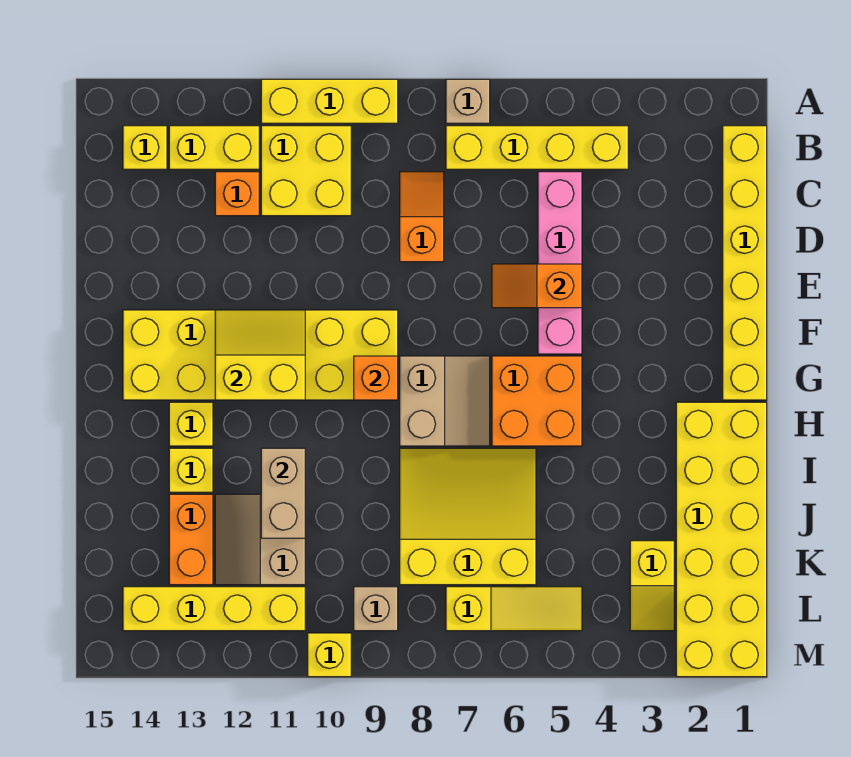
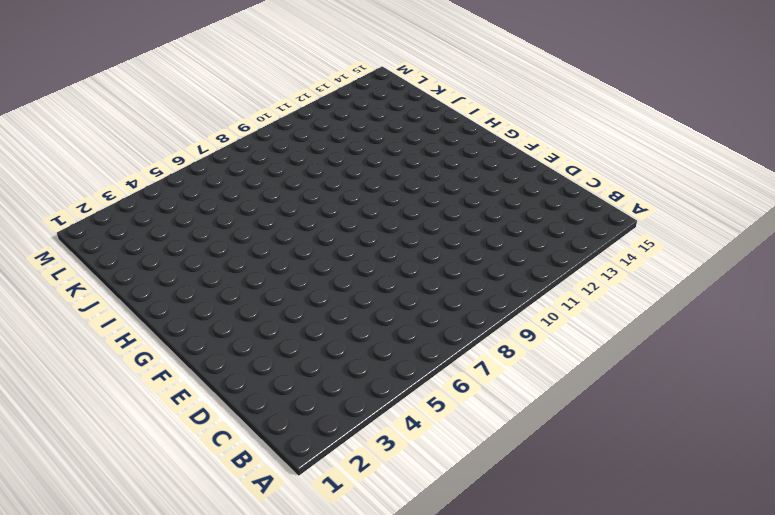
none -> tan brick A7 level 1
none -> yellow brick A9:A11 level 1
none -> yellow brick B1:G1 level 1

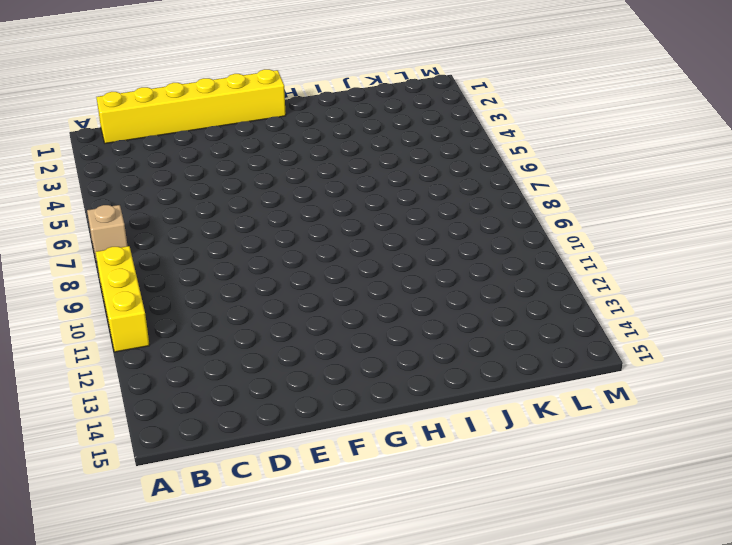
none -> yellow brick B4:B7 level 1
none -> yellow brick B10:C11 level 1
none -> yellow brick B12:B13 level 1

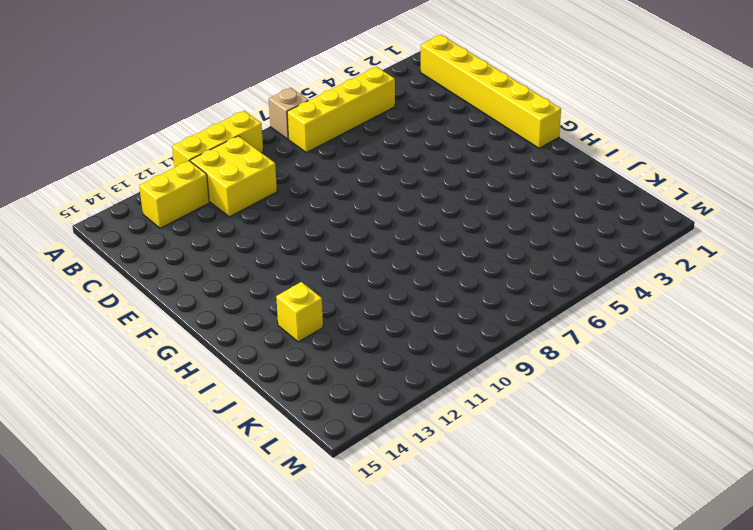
none -> yellow brick B14 level 1
none -> pink brick C5:F5 level 1
none -> orange slope C8:D8 level 1 top D

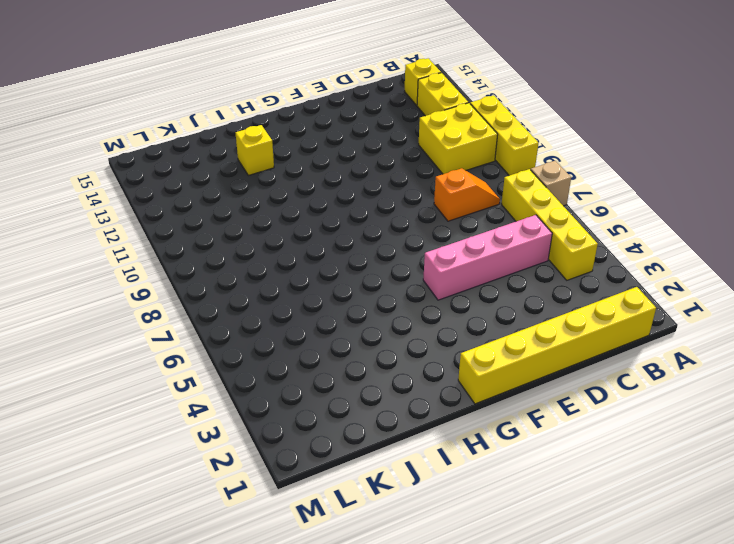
none -> orange brick C12 level 1
none -> yellow brick F9:G14 level 1
none -> orange brick G5:H6 level 1

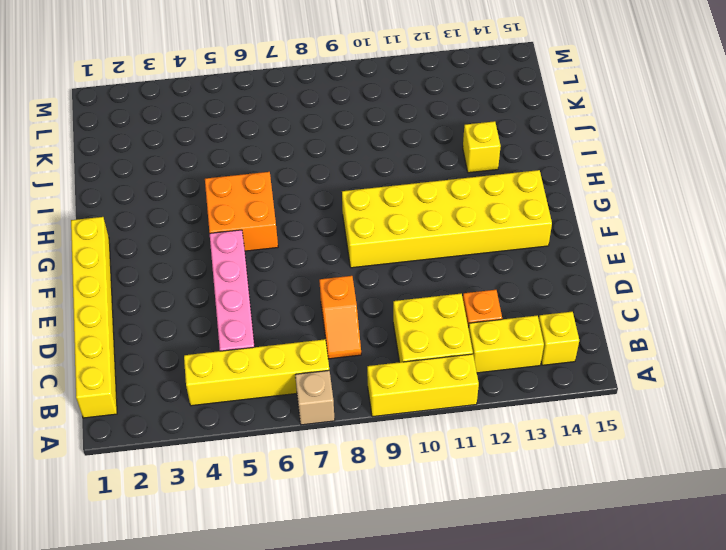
none -> tan slope G7:H8 level 1 top 8
none -> yellow brick H1:M2 level 1
none -> yellow brick H13 level 1

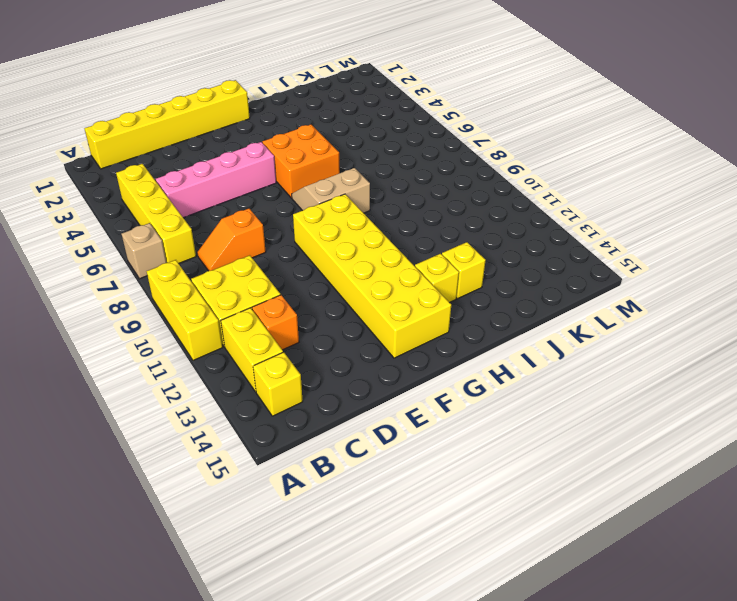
none -> yellow brick H1:M2 level 1
none -> yellow slope I6:K8 level 1 top K
none -> tan slope J11:K12 level 1 top 11

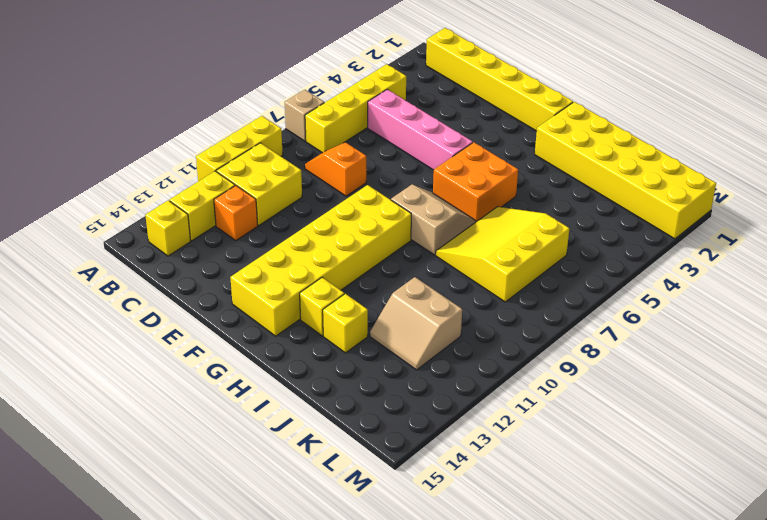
none -> orange brick J13:K13 level 1
none -> yellow slope K3:L3 level 1 top K
none -> yellow slope L5:L7 level 1 top 7

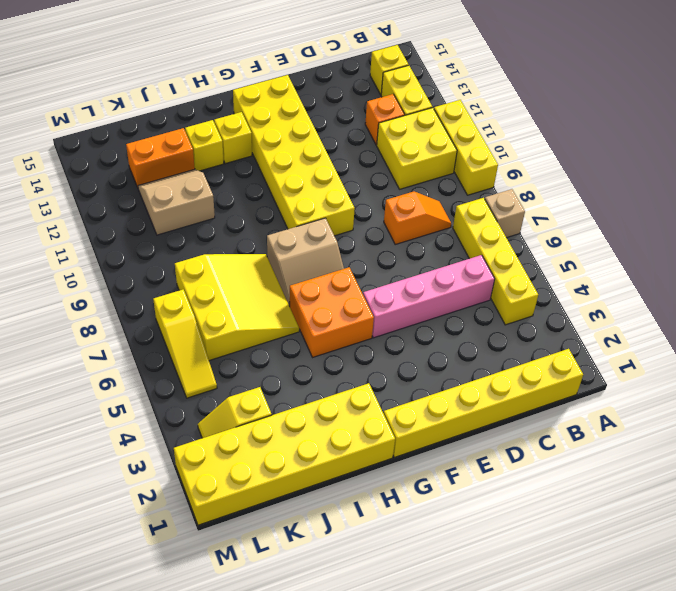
none -> tan brick L9 level 1
none -> yellow brick L11:L14 level 1
none -> yellow brick M10 level 1

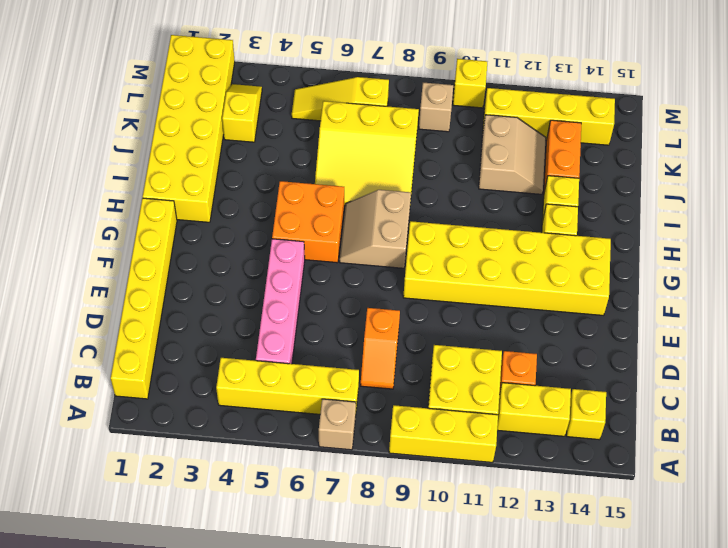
none -> orange slope E5:E6 level 2 top 5
none -> yellow slope F11:G12 level 2 top G
none -> orange brick G9 level 2

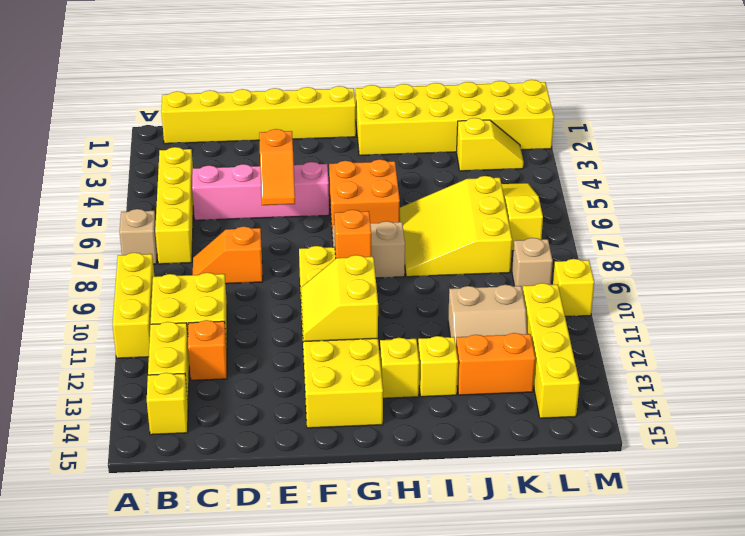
none -> tan brick I11:J11 level 2

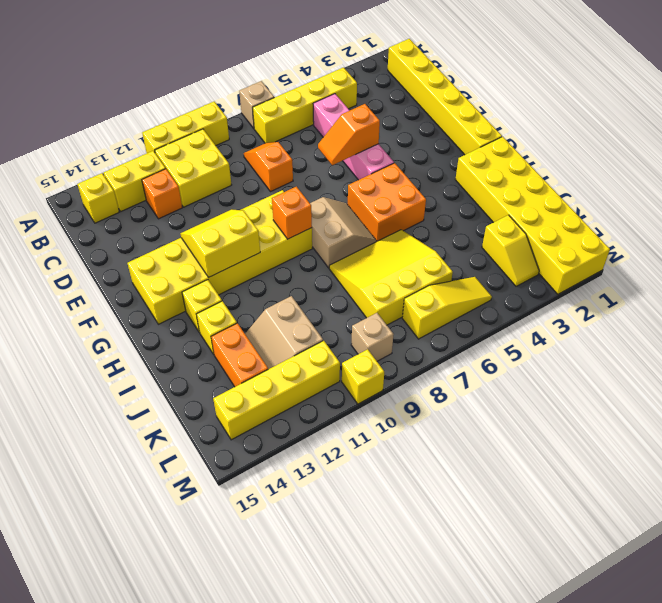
none -> tan brick I11:J11 level 2

